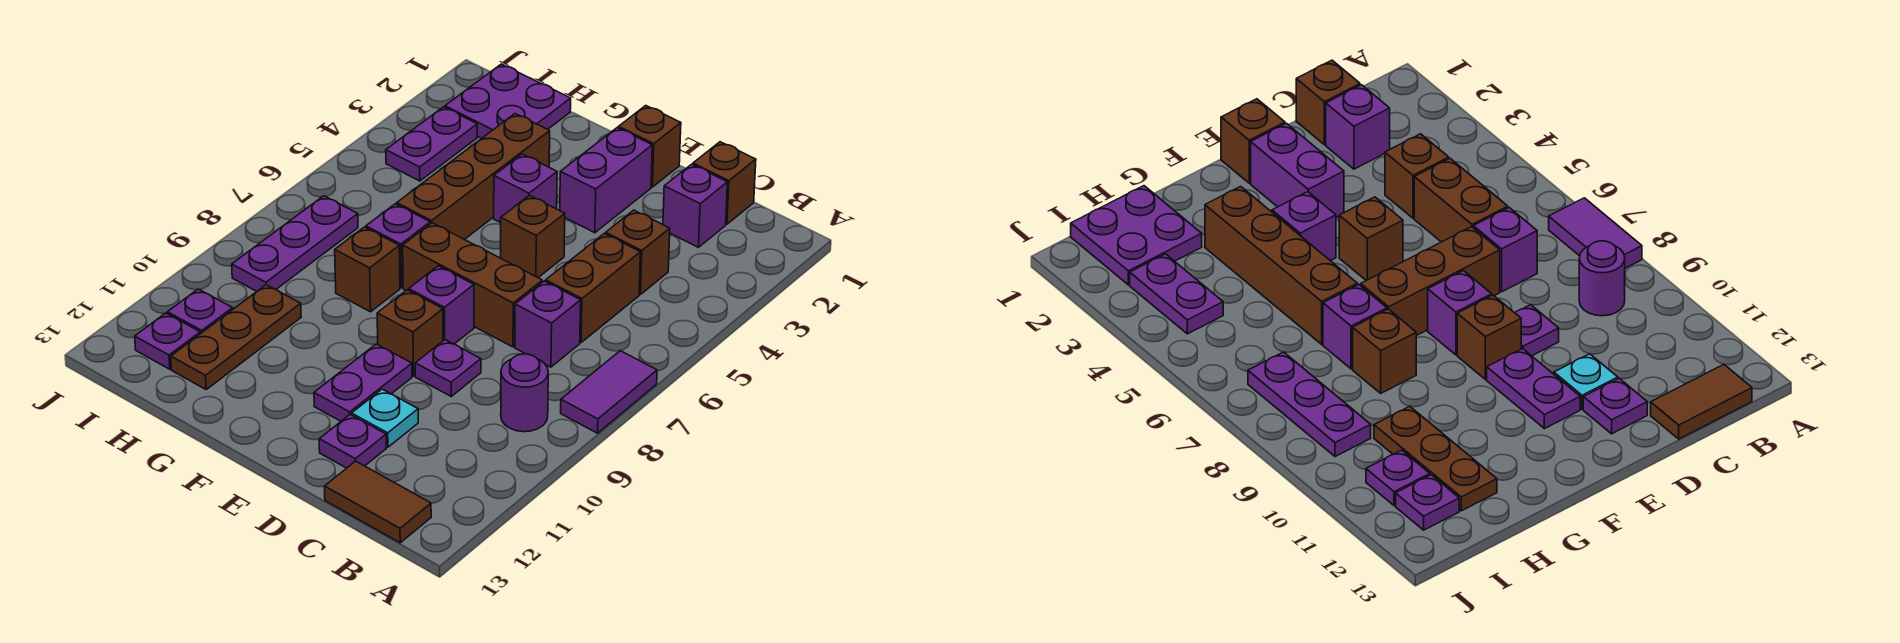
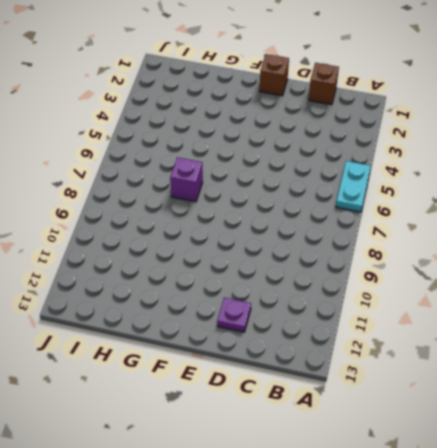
cyan plate A5:A6 level 1 -> none
none -> purple tile A7:A8 level 1
none -> purple round brick B9 level 1
none -> brown tile B13:C13 level 1

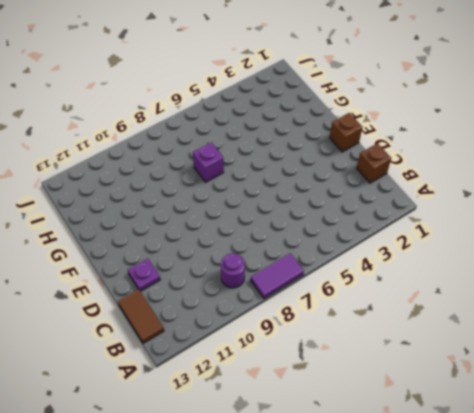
none -> purple brick C2 level 1
none -> brown brick C4 level 1
none -> brown brick C5:C6 level 1

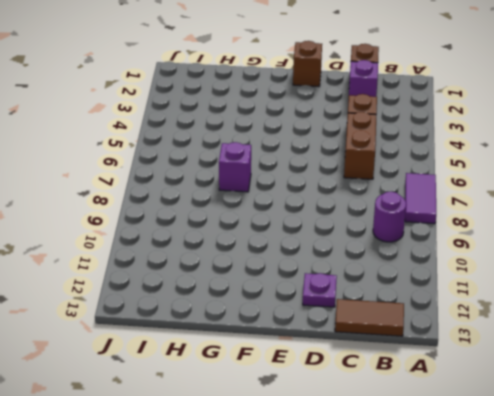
none -> purple brick C7 level 1
none -> brown brick D7:F7 level 1
none -> purple plate D9 level 1

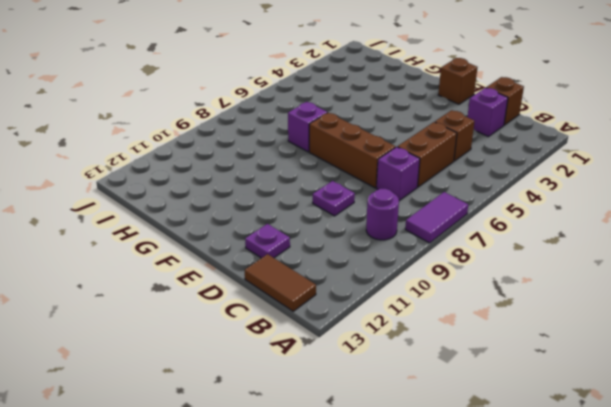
none -> cyan plate D11 level 1
none -> purple brick E2:E3 level 1
none -> brown brick E5 level 1

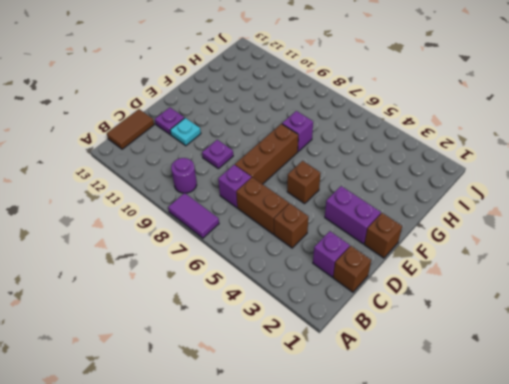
none -> purple brick E8 level 1
none -> brown brick E9 level 1
none -> purple plate E10:E11 level 1

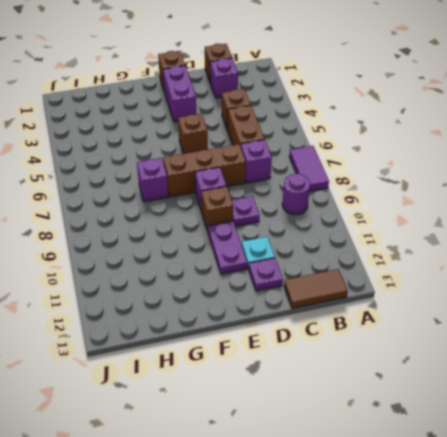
none -> purple brick F4 level 1
none -> brown brick G3:G6 level 1
none -> brown brick G8 level 1

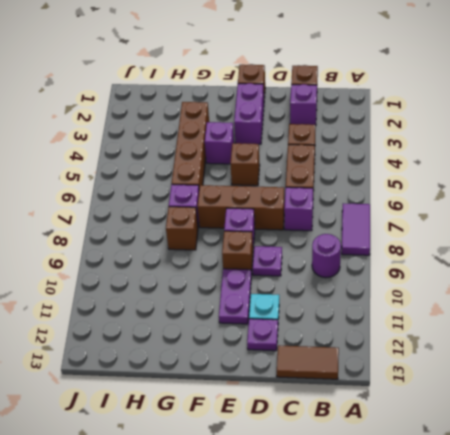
none -> purple plate H1:I2 level 1
none -> brown plate H10:H12 level 1
none -> purple plate I3:I4 level 1

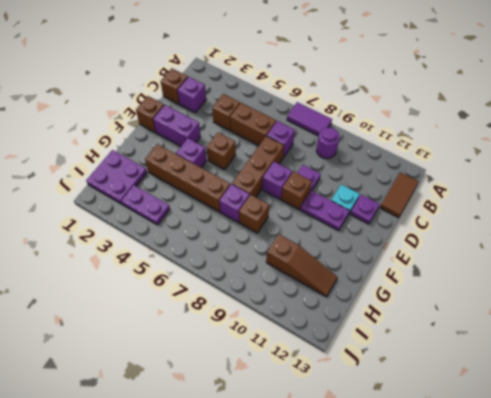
brown slope H10:H12 level 1 top 10 -> brown plate H10:H12 level 1
none -> purple plate I7:I9 level 1
none -> purple plate I11 level 1
none -> purple plate I12 level 1

